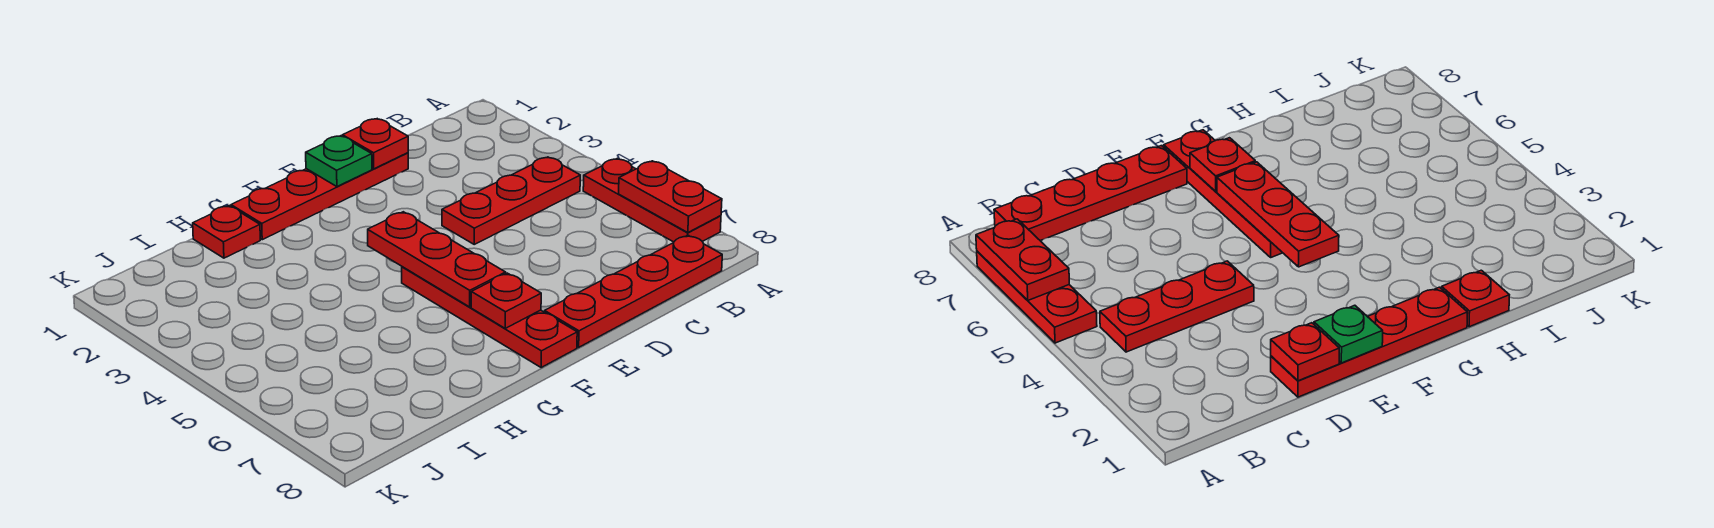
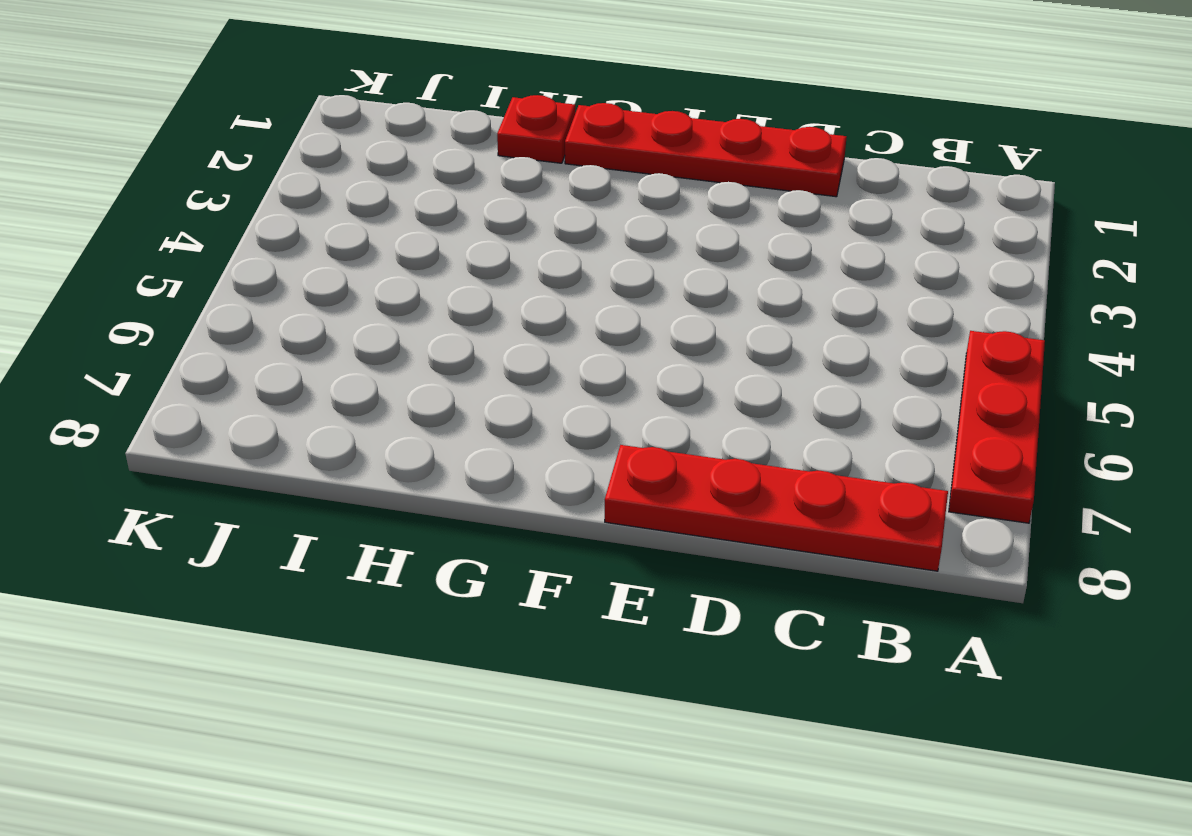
none -> red plate B4:D4 level 1
none -> red plate F5:F8 level 1

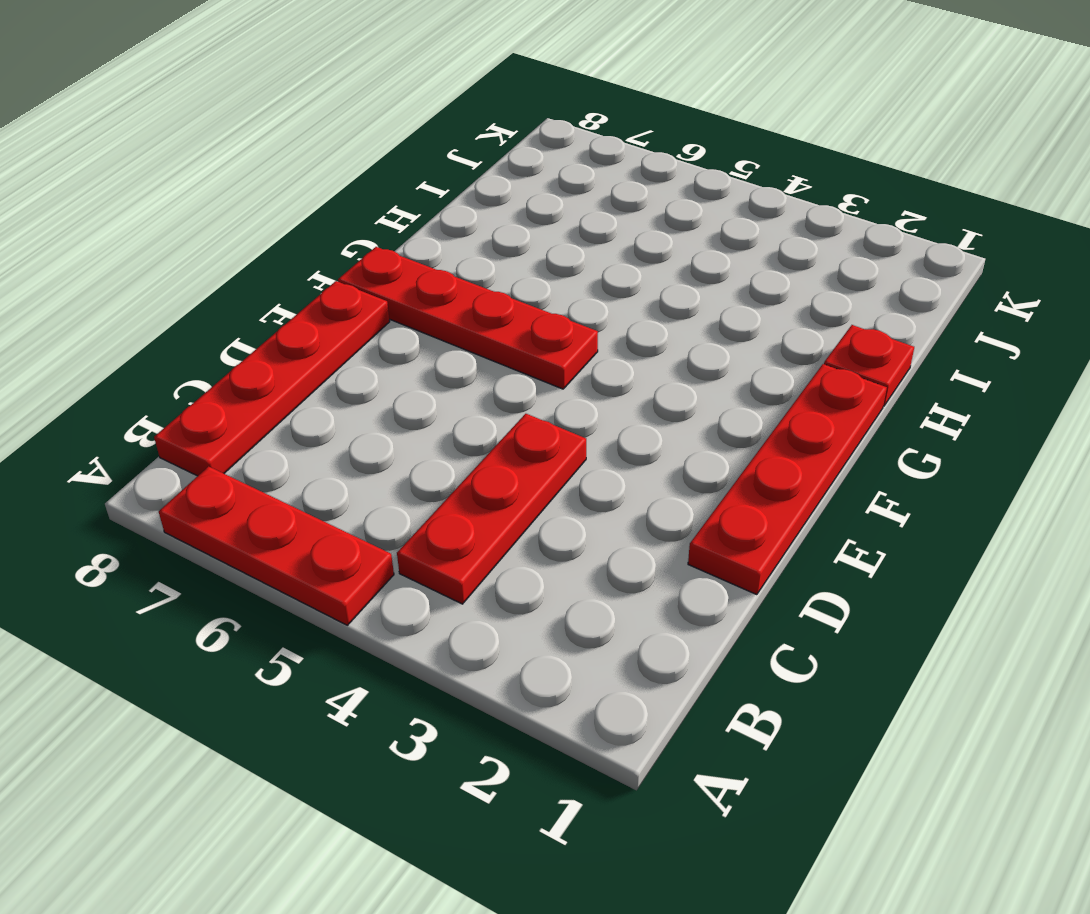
none -> red plate A6:A7 level 2
none -> red plate D1 level 2

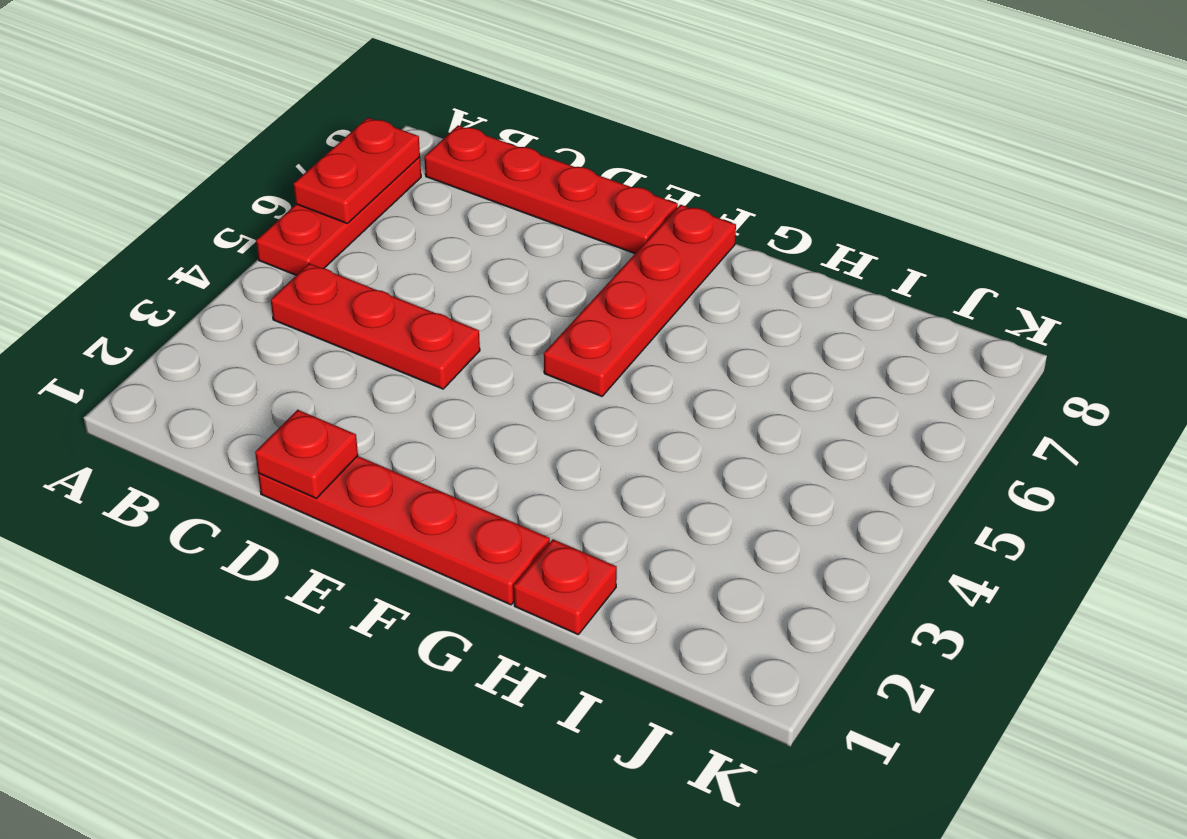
none -> green plate E1 level 2
none -> red plate F4:F6 level 2

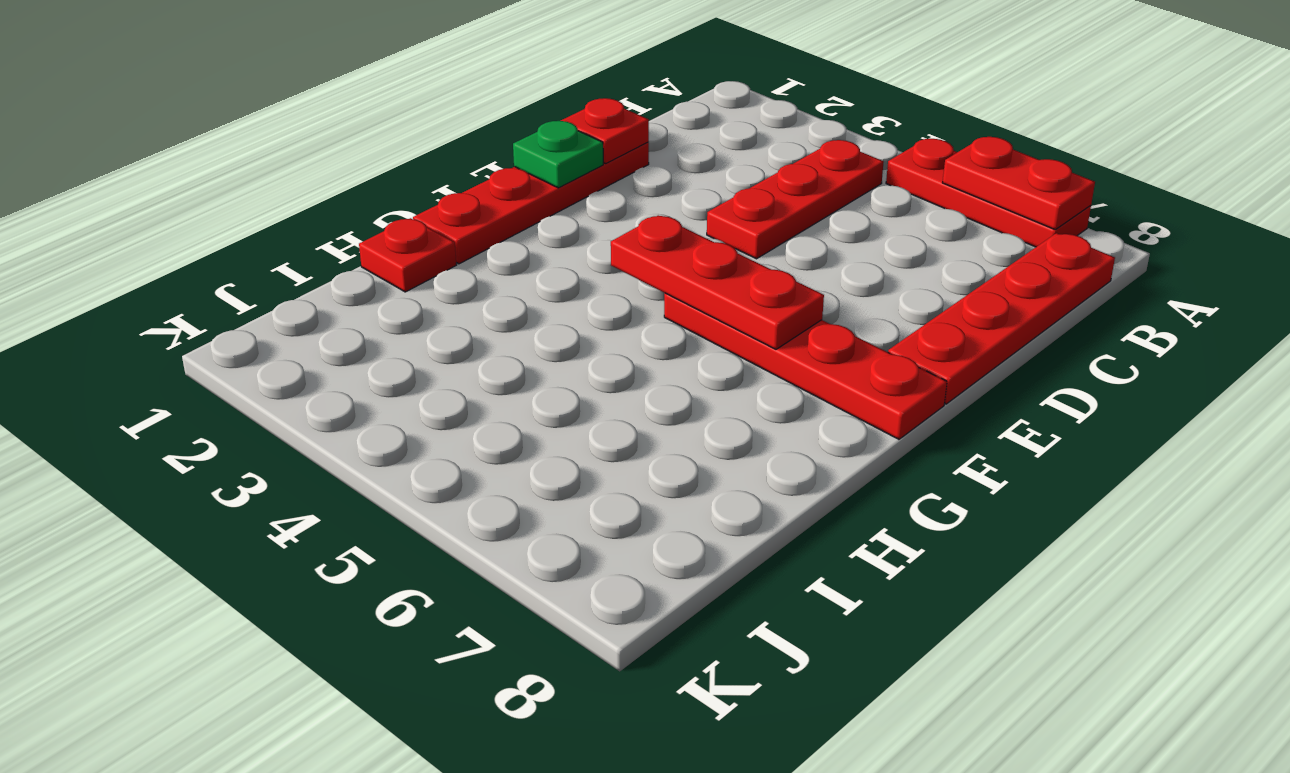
none -> red plate F7 level 2

